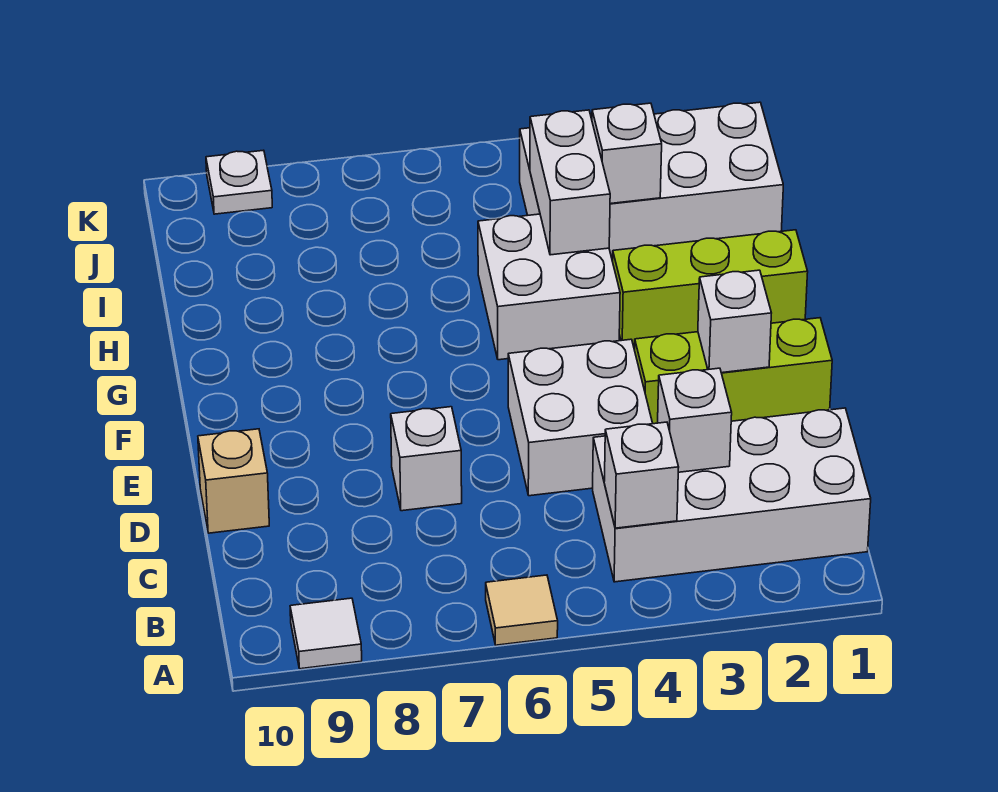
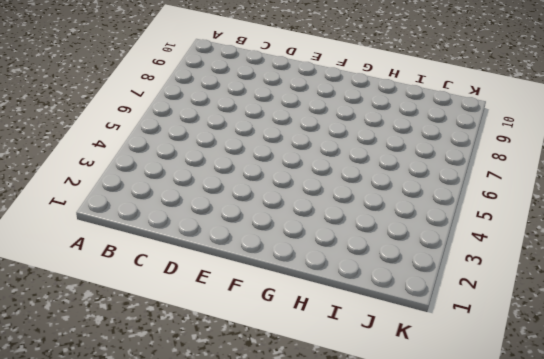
none -> tan tile A6 level 1
none -> white tile A9 level 1
none -> white brick B1:C4 level 1

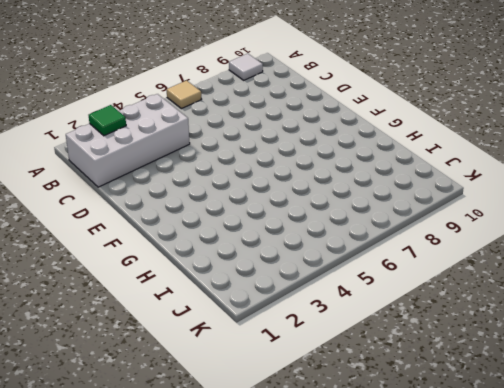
green tile B2 level 2 -> none
none -> white brick D4:E5 level 1
none -> white brick D7 level 1
none -> tan brick D10 level 1

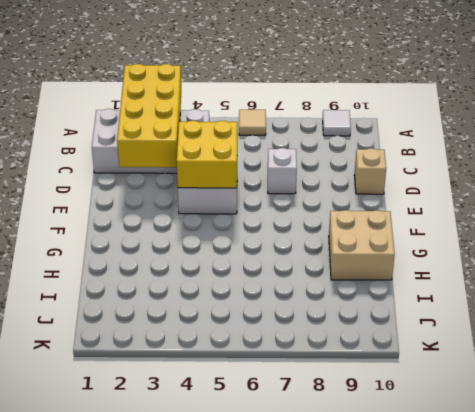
yellow brick A2:D3 level 2 -> white brick C3 level 2
yellow brick D4:E5 level 2 -> none
tan brick G9:H10 level 1 -> none
none -> lime brick E1:E3 level 1
none -> lime brick G1:G3 level 1
none -> white brick G4:H5 level 1

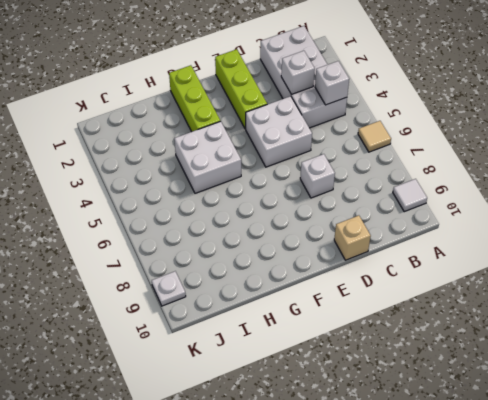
none -> white brick I1:J4 level 1
none -> white brick E2 level 2
none -> white brick H4:I4 level 2

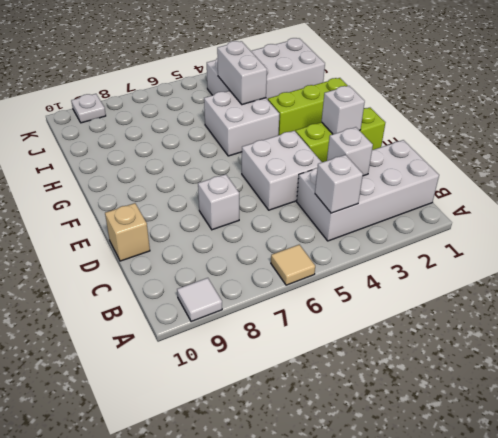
none -> white brick I3 level 2

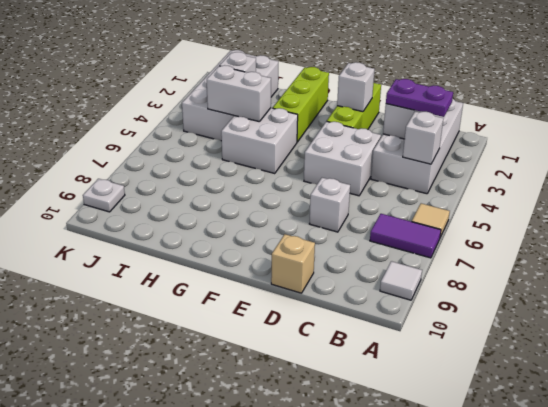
purple tile A7:B7 level 1 -> none
purple plate B3:C3 level 3 -> none

